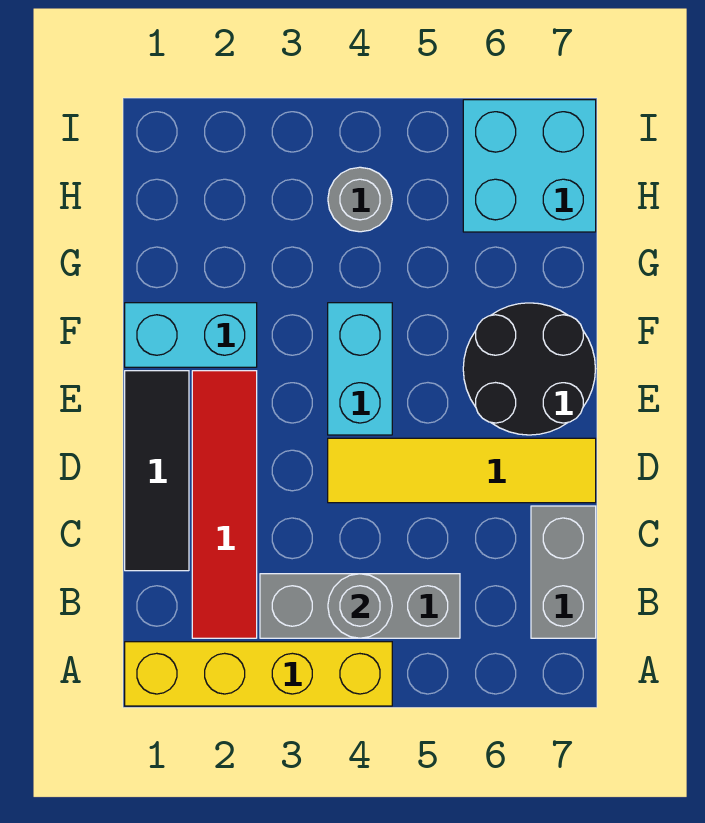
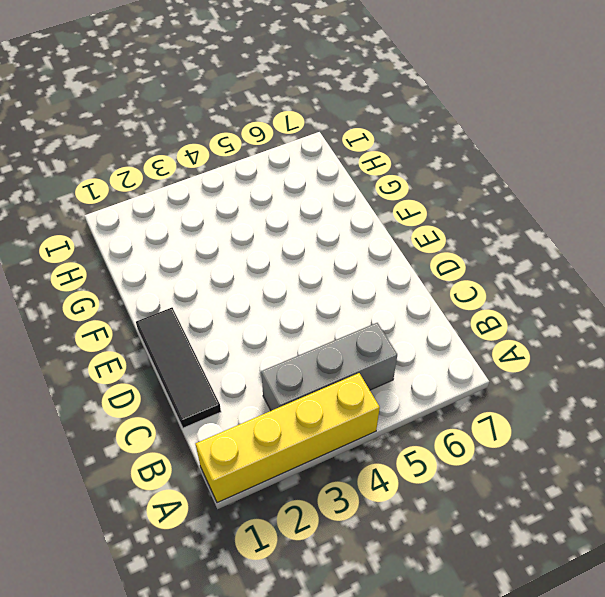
none -> red tile B2:E2 level 1
none -> grey brick B7:C7 level 1
none -> yellow tile D4:D7 level 1

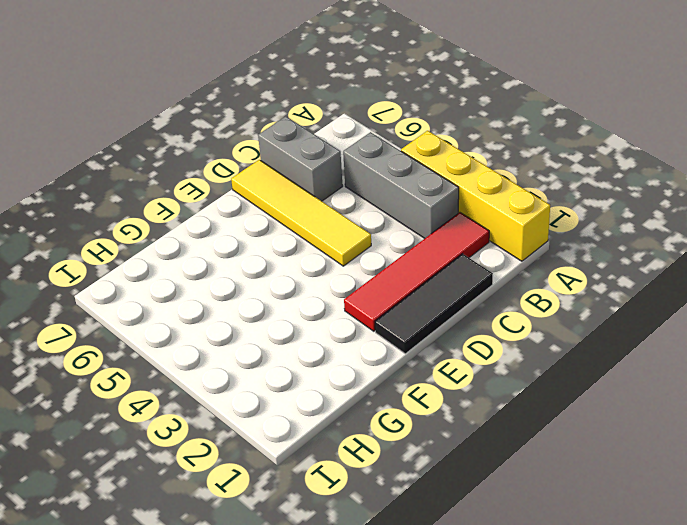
grey brick C6:C7 level 1 -> grey brick B7:C7 level 1
none -> cyan brick E4:F4 level 1
none -> black round brick E6:F7 level 1
none -> cyan brick F1:F2 level 1

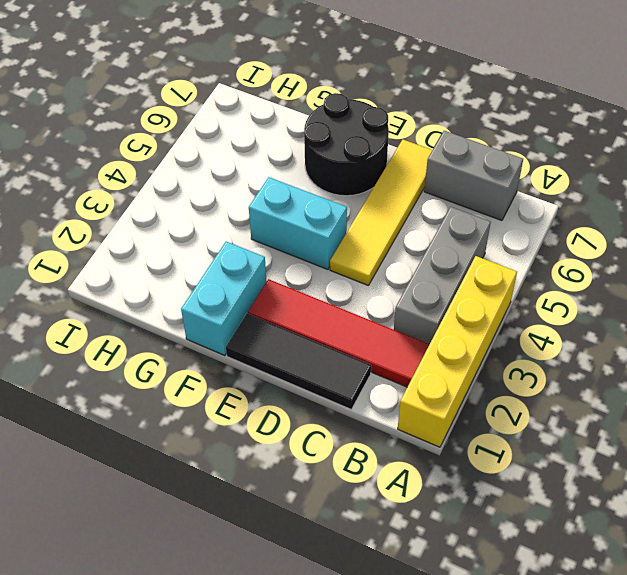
none -> grey round brick H4 level 1
none -> cyan brick H6:I7 level 1
none -> grey round brick B4 level 2

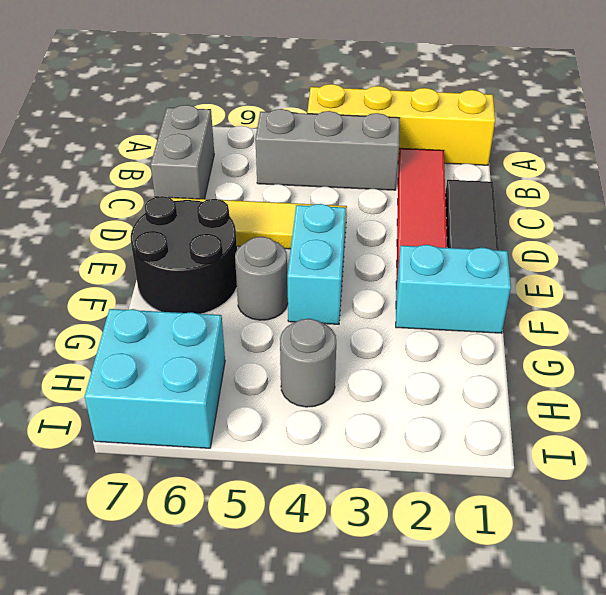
grey round brick F5 level 1 -> grey round brick B4 level 2

